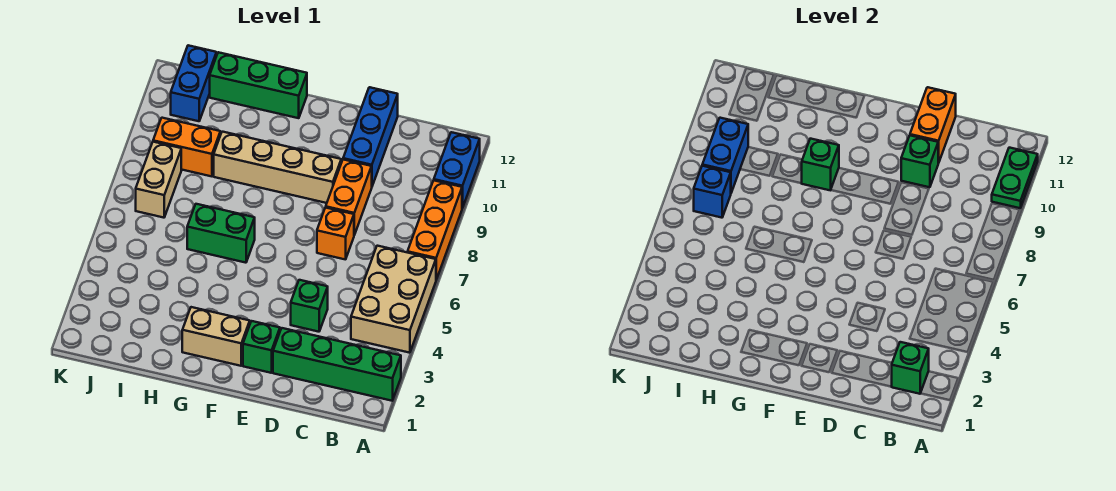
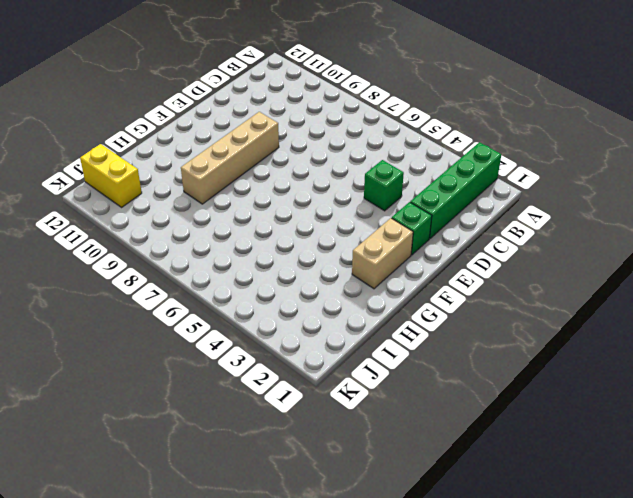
yellow brick J11:J12 level 1 -> blue brick J11:J12 level 1
none -> tan brick A4:B6 level 1
none -> orange brick A7:A9 level 1
none -> blue brick A10:A11 level 1

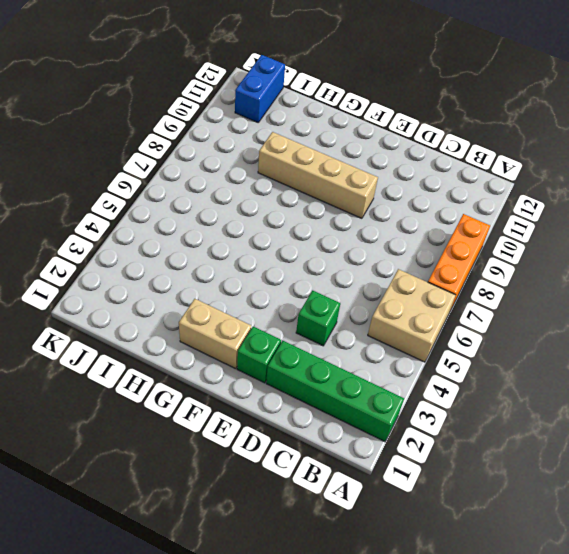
tan brick A5:B6 level 1 -> tan brick A4:B6 level 1
none -> blue brick A10:A11 level 1
none -> orange brick D7 level 1
none -> orange brick D8:D9 level 1

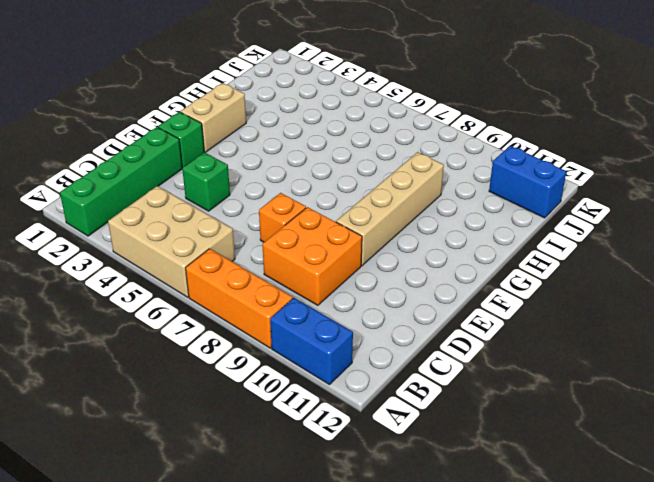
orange brick C8:D9 level 1 -> orange brick D8:D9 level 1
none -> blue brick D10:D12 level 1
none -> green brick G6:H6 level 1
none -> green brick G12:I12 level 1

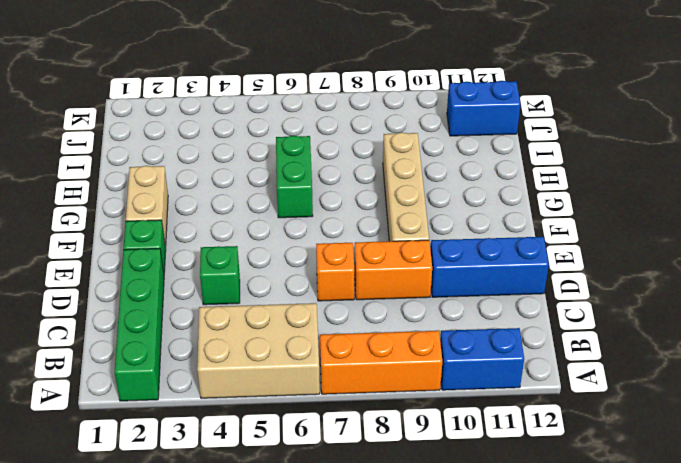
none -> green brick G12:I12 level 1
none -> orange brick I9:J9 level 1
none -> tan brick J7:J8 level 1

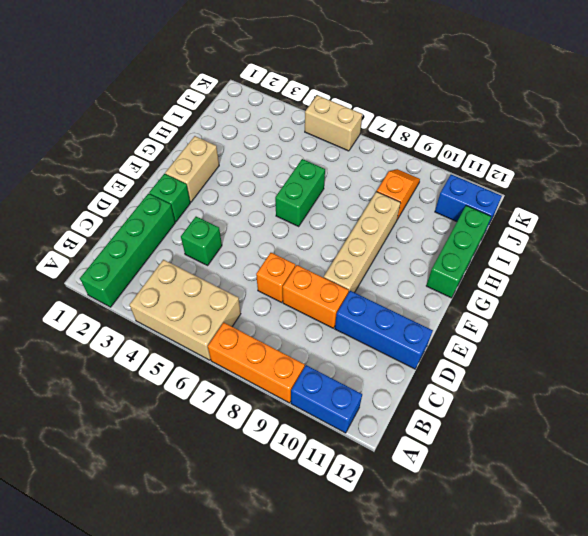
orange slope I9:J9 level 1 top I -> orange brick I9:J9 level 1
tan brick K5:K6 level 1 -> tan brick J7:J8 level 1
none -> green plate A10:A11 level 2
none -> green brick B2 level 2
none -> green brick D10 level 2

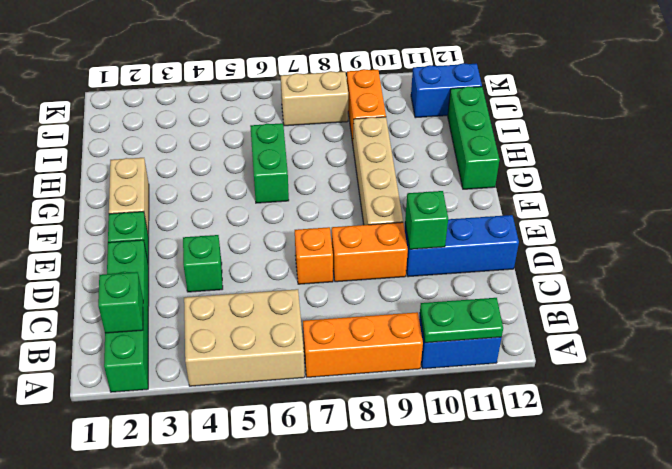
none -> orange brick D11:D12 level 2
none -> green brick G9 level 2
none -> blue brick J7 level 2

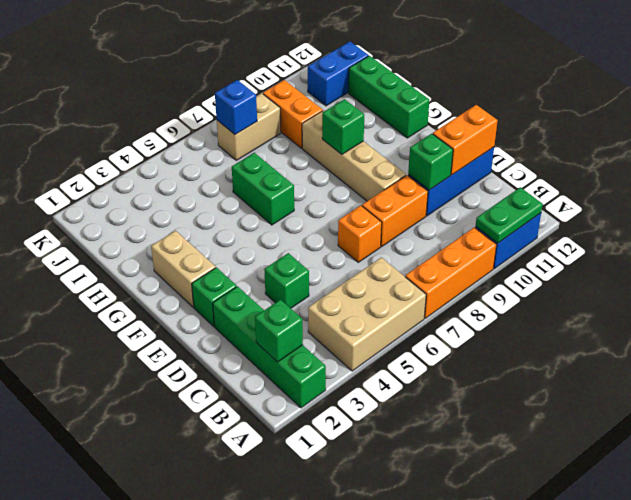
none -> blue brick J8:J9 level 2

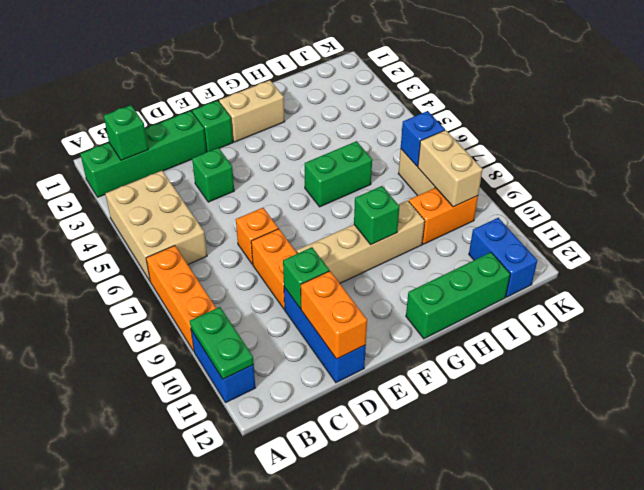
tan brick J8:J9 level 2 -> blue brick J8:J9 level 2

